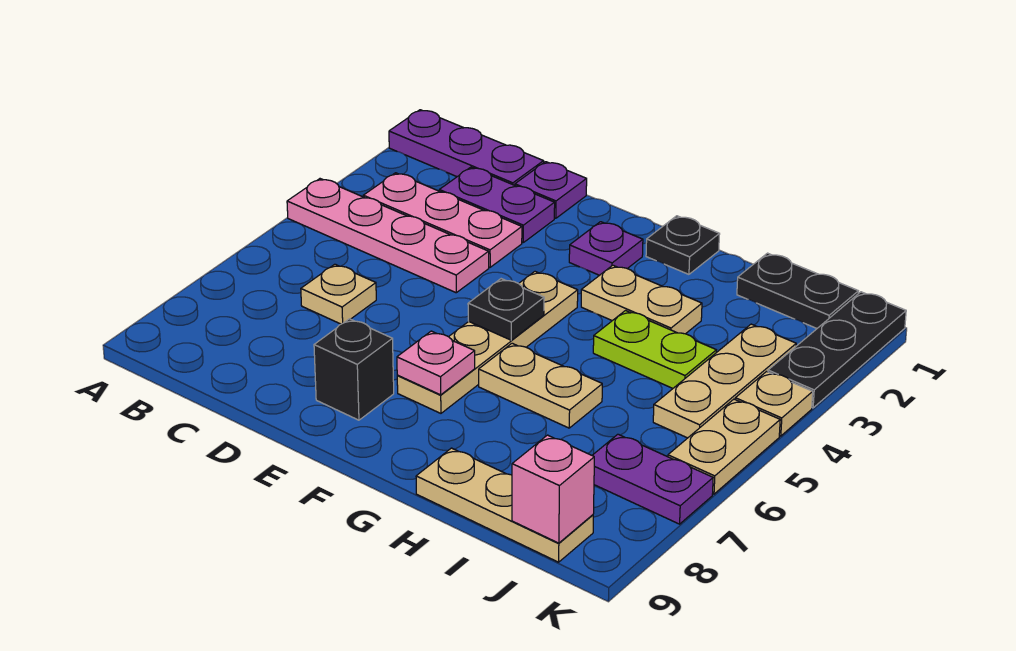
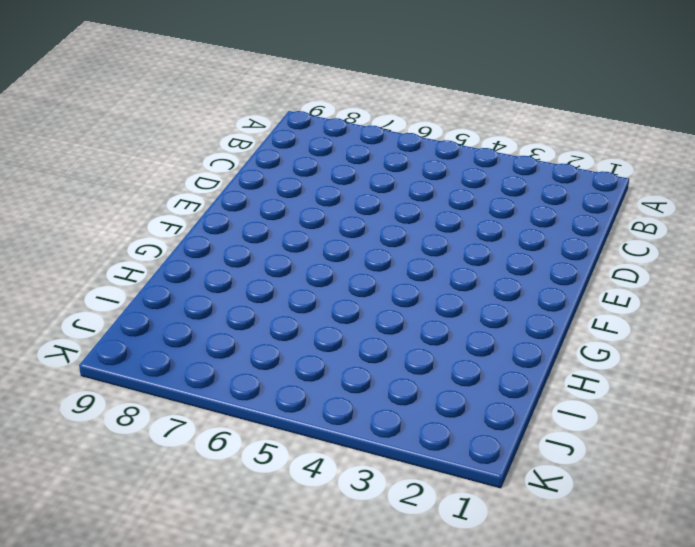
none -> purple plate A1:C1 level 1
none -> pink plate A4:D4 level 1
none -> pink plate B3:D3 level 1

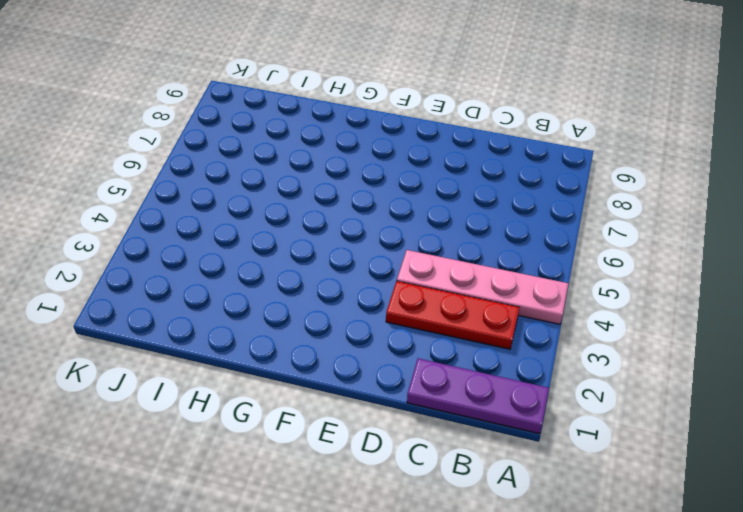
red plate B3:D3 level 1 -> pink plate B3:D3 level 1
none -> purple plate C2:D2 level 1
none -> tan plate C6 level 1
none -> purple plate D1 level 1

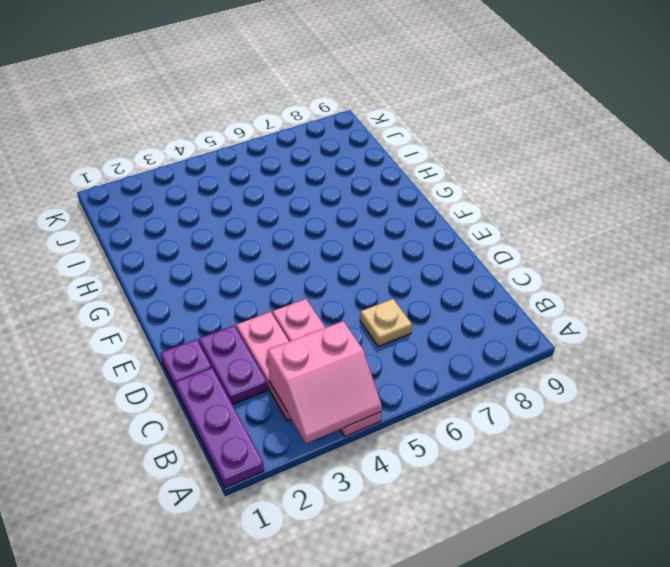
pink slope A3:B4 level 2 top B -> none
none -> black brick E8 level 1
none -> purple plate F2 level 1
none -> tan plate F4:F7 level 1

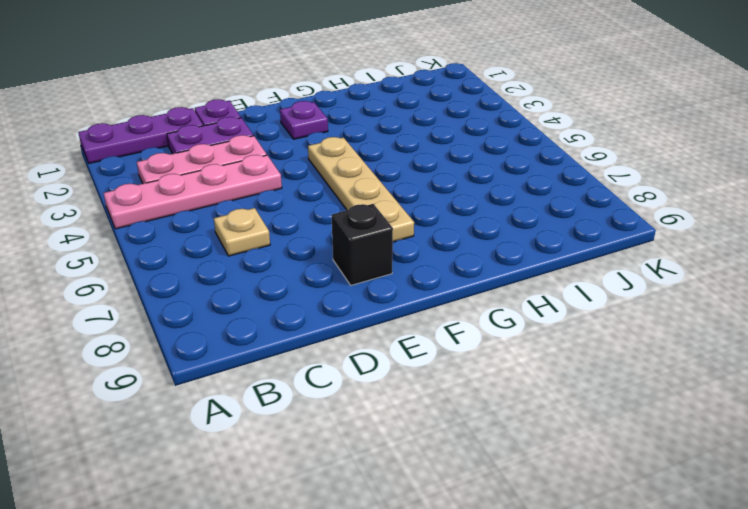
none -> black plate G1 level 1
none -> tan plate G3:H3 level 1
none -> tan plate G6:H6 level 1

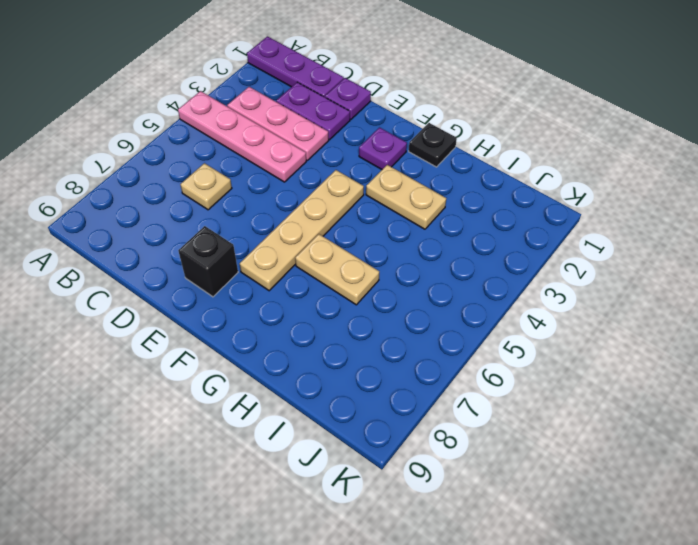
none -> lime plate H4:I4 level 1
none -> tan plate H9:J9 level 1
none -> black plate I1:J1 level 1

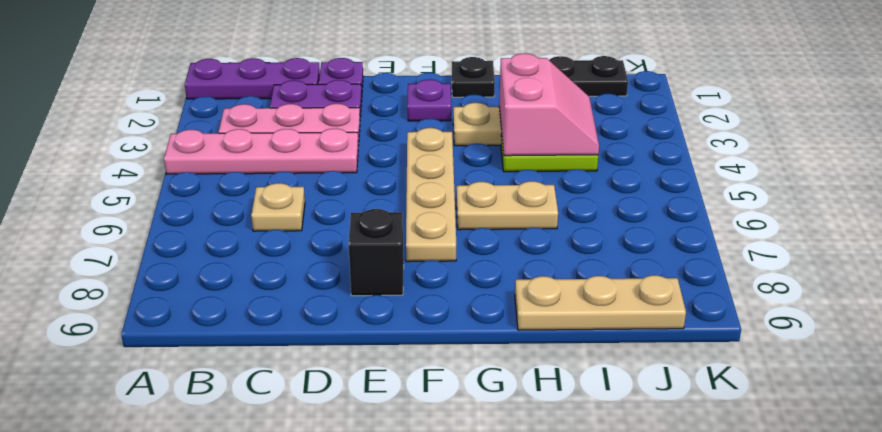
pink slope H3:I4 level 2 top H -> none
none -> tan plate J3:J5 level 1
none -> purple plate J7:K7 level 1
none -> black plate K1:K3 level 1

